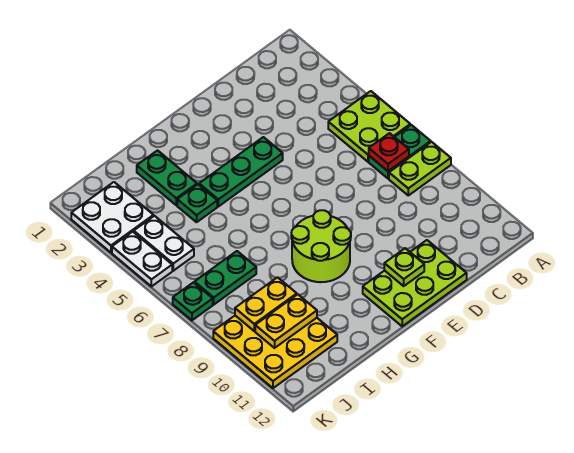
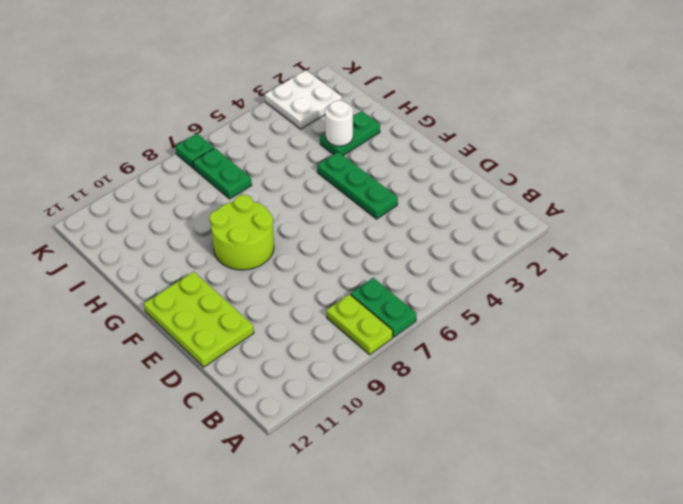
white round brick H3 level 2 -> none
none -> lime plate A5:B6 level 1
none -> green plate H4 level 1
none -> yellow plate I9:K11 level 1

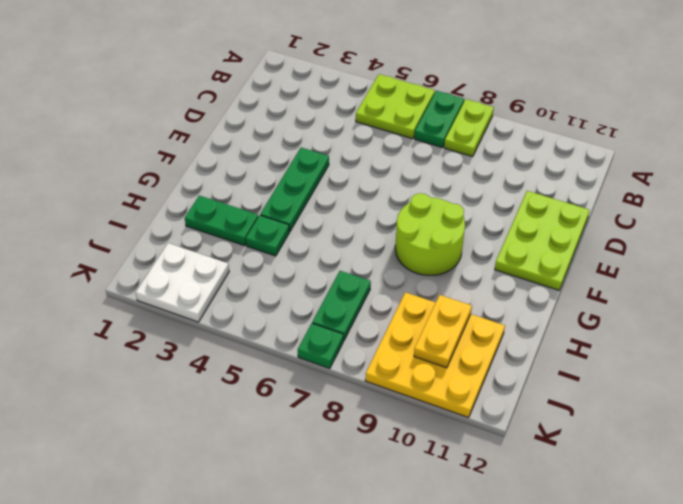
none -> white plate J4:J5 level 1
none -> white plate K4:K5 level 1
none -> red plate B7 level 2

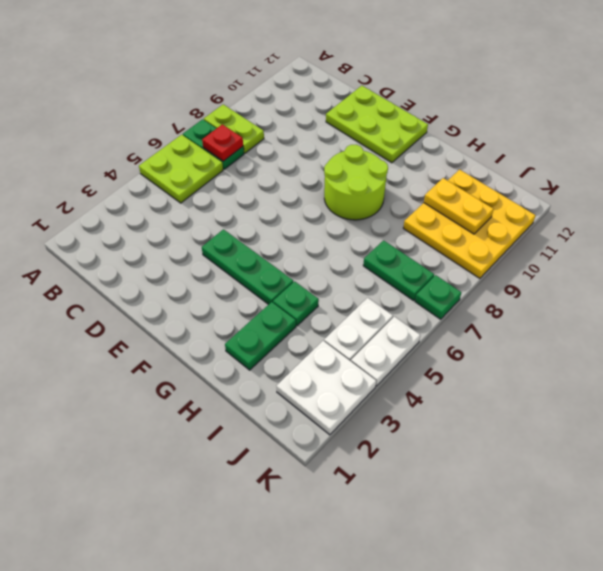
none -> lime plate E11 level 2
none -> yellow plate I9:J9 level 2

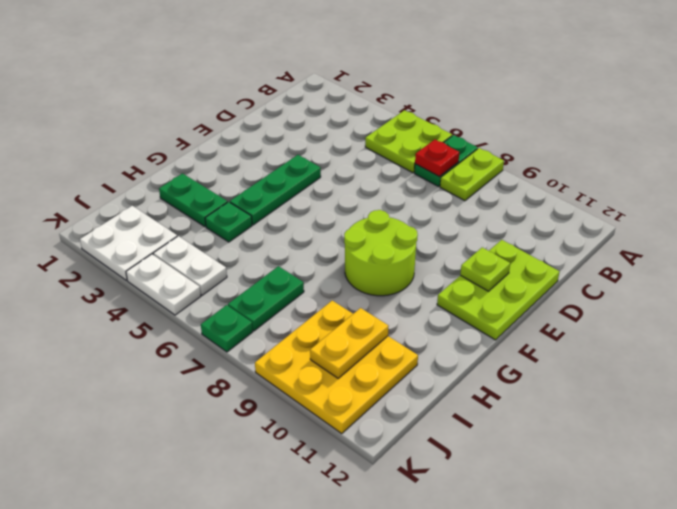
none -> yellow plate I9:J9 level 2

